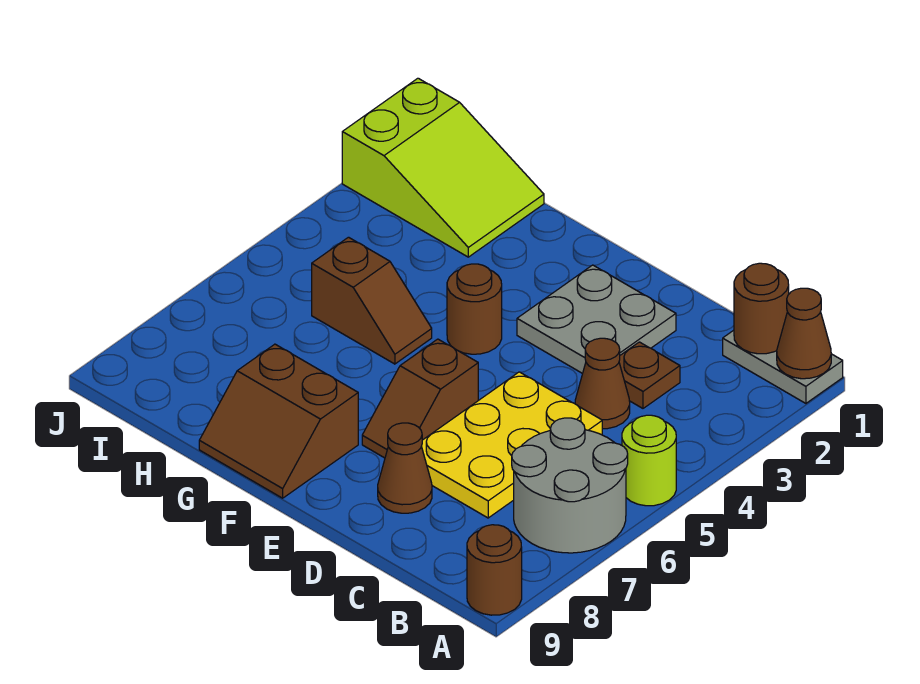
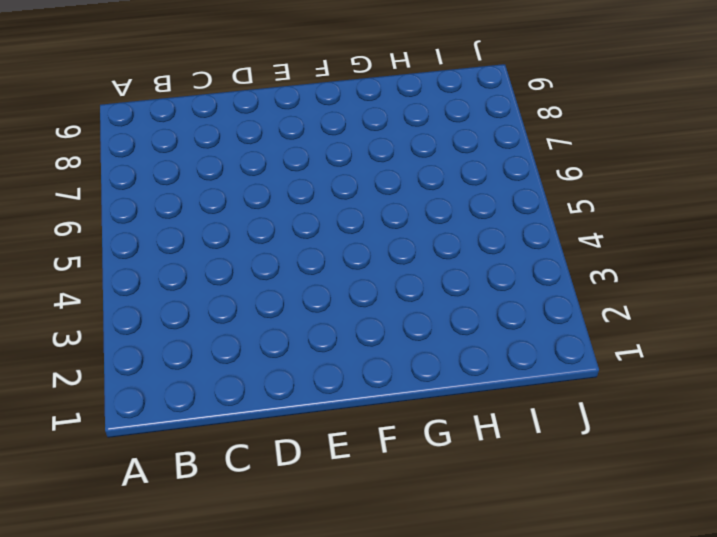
none -> grey plate A1:B1 level 1
none -> lime round brick A5 level 1
none -> grey round brick A6:B7 level 1

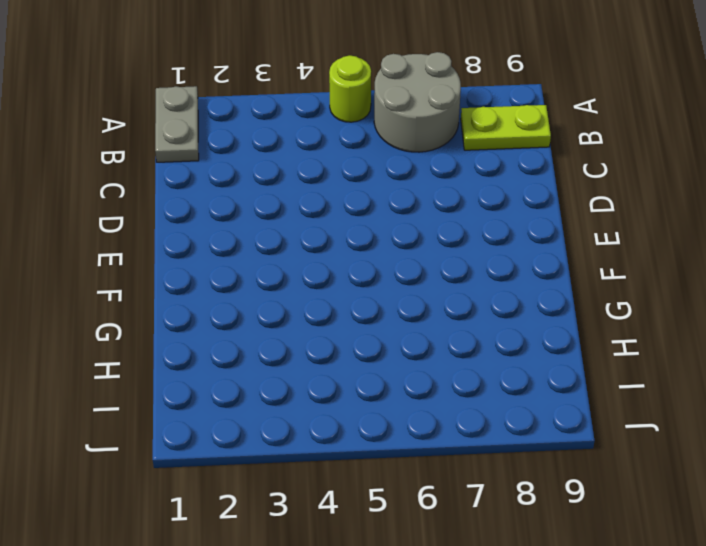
lime plate B8:B9 level 1 -> none
none -> brown round brick A9 level 1
none -> brown plate C3 level 1
none -> brown cone C4 level 1

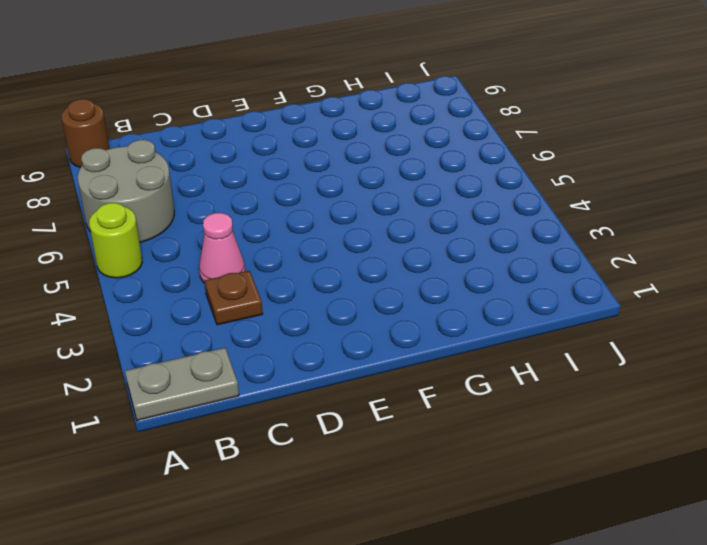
pink cone C4 level 1 -> brown cone C4 level 1
none -> yellow plate C5:D7 level 1
none -> grey plate D2:E3 level 1
none -> brown cone D8 level 1

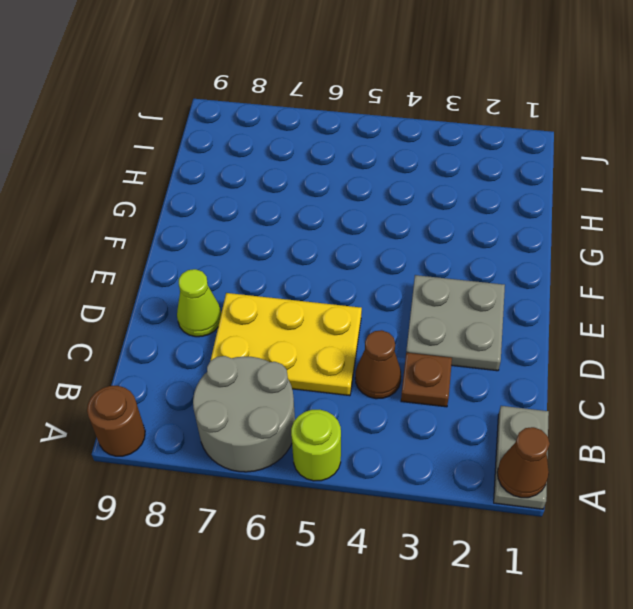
lime cone D8 level 1 -> brown cone D8 level 1
none -> brown slope E6:E7 level 1 top 6
none -> brown round brick F4 level 1
none -> brown slope F8:G9 level 1 top 8

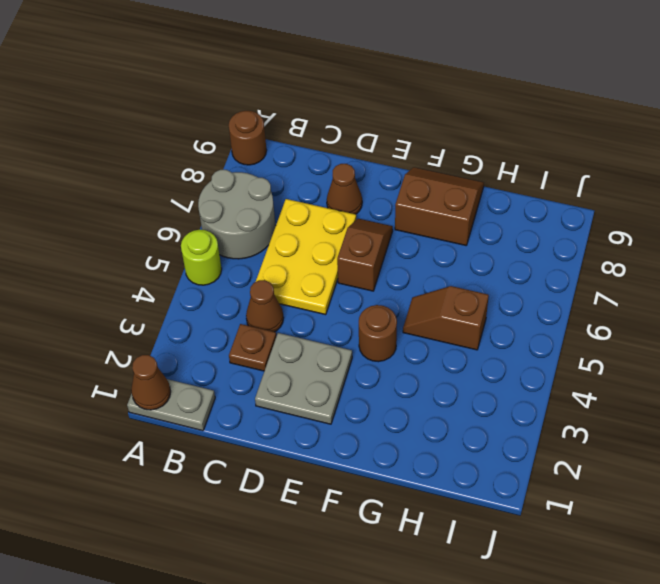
none -> lime slope H1:J2 level 1 top J
none -> brown round brick B1 level 2

